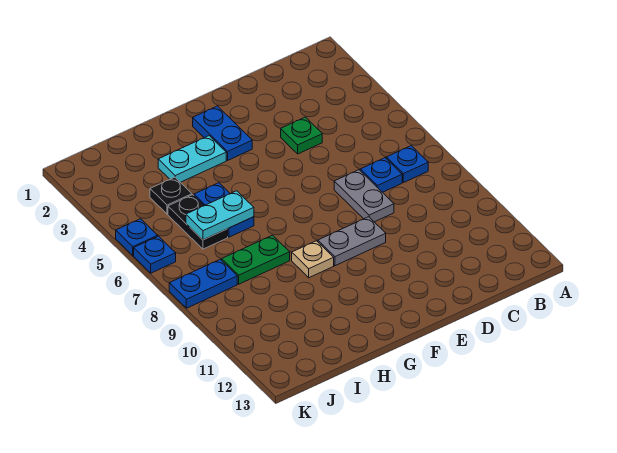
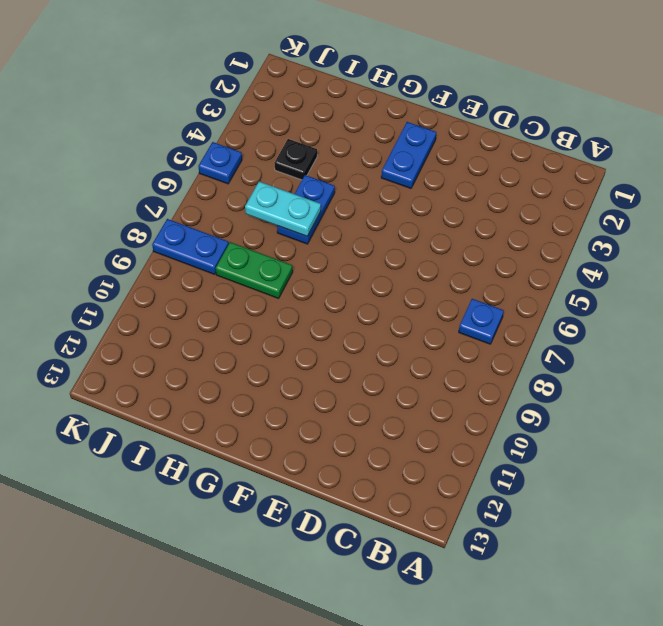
none -> blue plate C7 level 1
none -> green plate D4 level 1
none -> grey plate D7:D8 level 1

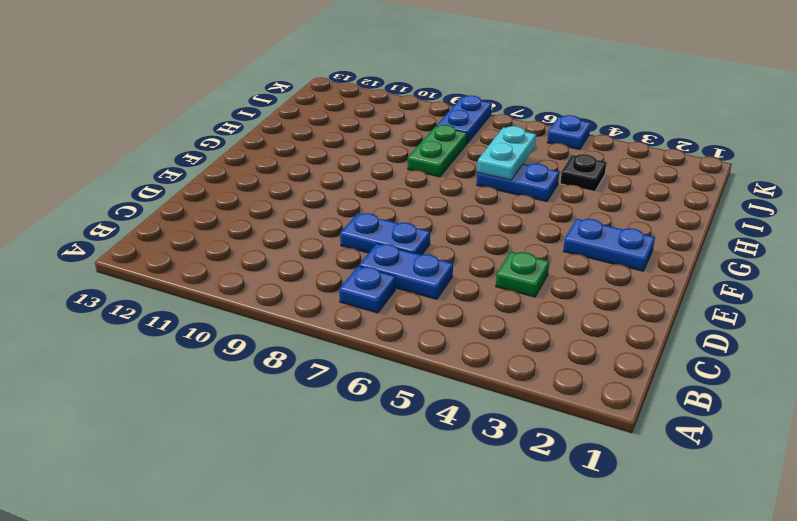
blue plate C6:C7 level 1 -> blue plate C7 level 1
blue plate D7:D8 level 1 -> grey plate D7:D8 level 1
none -> grey plate E9:F9 level 1
none -> cyan plate G3:H3 level 1
none -> tan plate G9 level 1

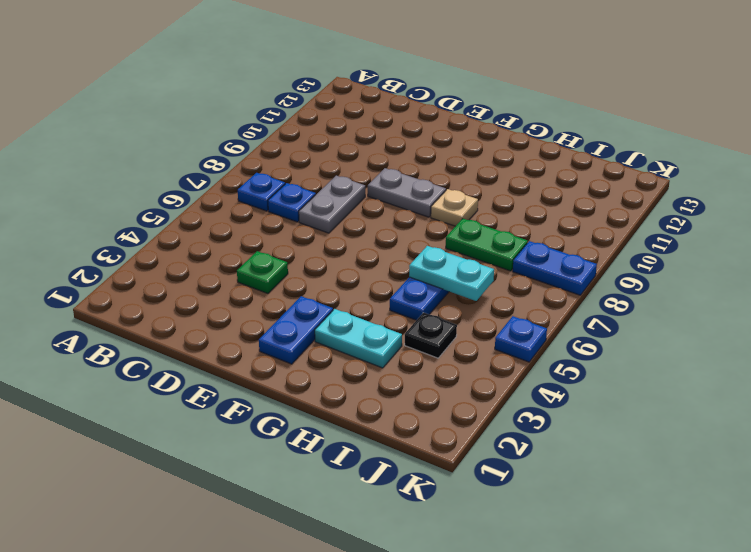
none -> black plate I5:I6 level 1
none -> blue plate K6 level 1

